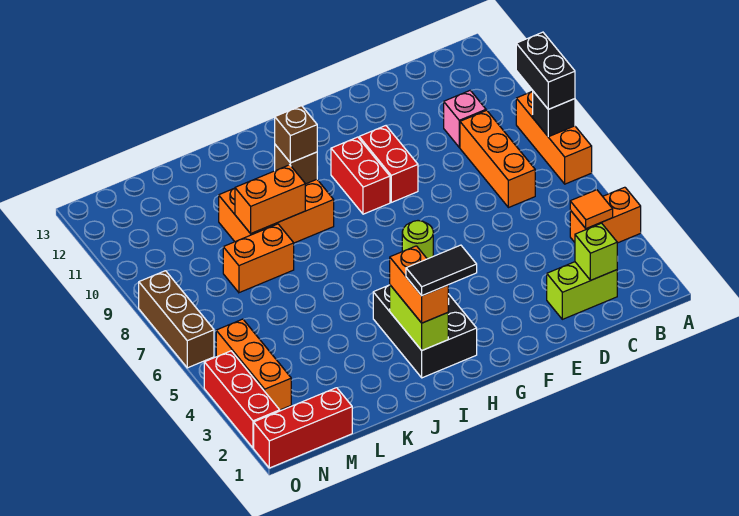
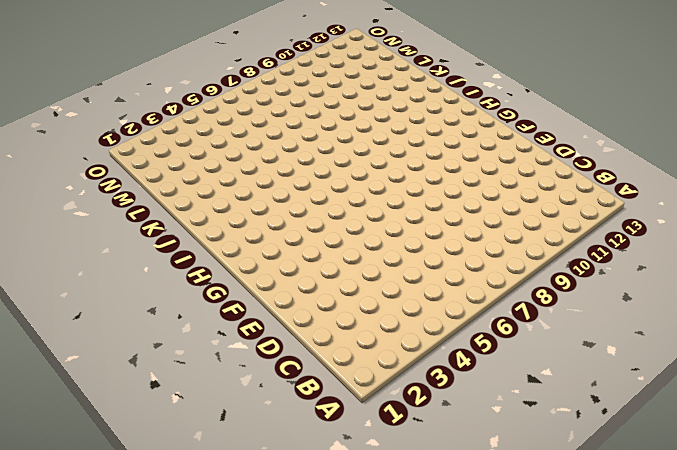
none -> orange brick A4:B4 level 1
none -> orange brick A7:A9 level 1
none -> lime brick C2:D2 level 1

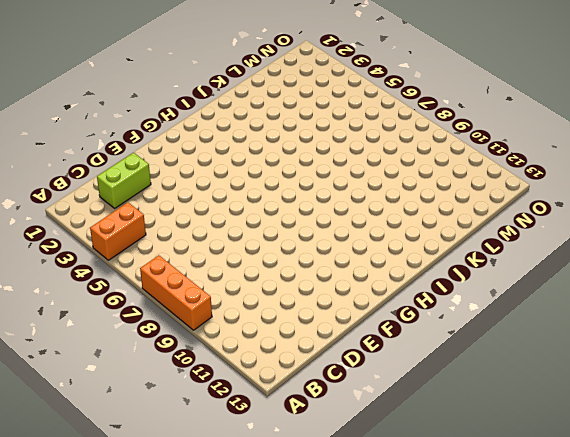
none -> orange brick C7:C9 level 1
none -> pink brick C10 level 1
none -> red brick F9:F10 level 1

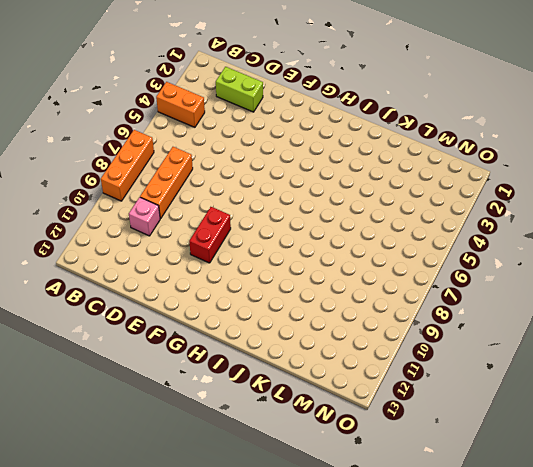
none -> lime round brick G6 level 1
none -> red brick G9:G10 level 1
none -> black brick H2:I4 level 1

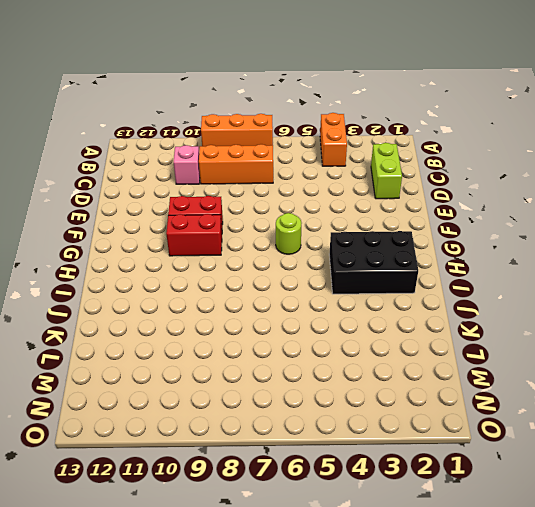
none -> orange brick I9:K10 level 1
none -> orange brick K8:L8 level 1
none -> red brick M1:O1 level 1

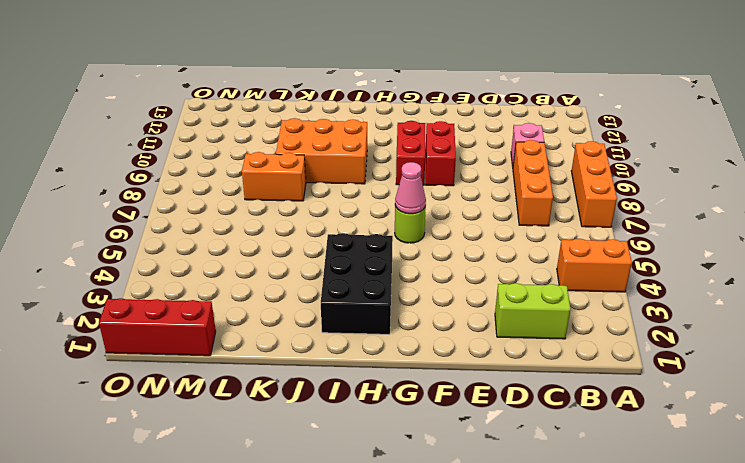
pink cone G6 level 2 -> none
none -> orange brick N3:N5 level 1
none -> red brick O2:O4 level 1
none -> brown brick O6:O8 level 1

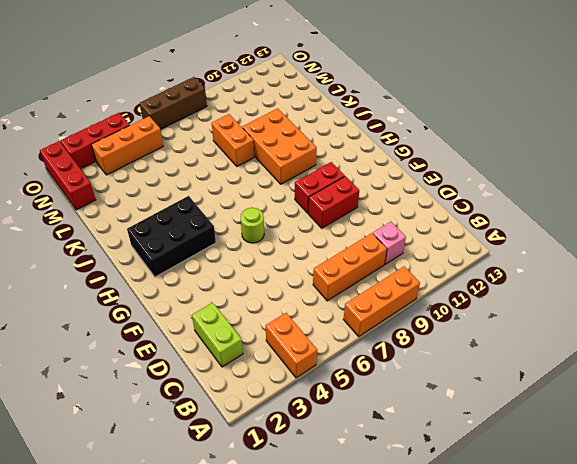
none -> black brick A8 level 2
none -> orange tile B4 level 2
none -> lime brick C2 level 2

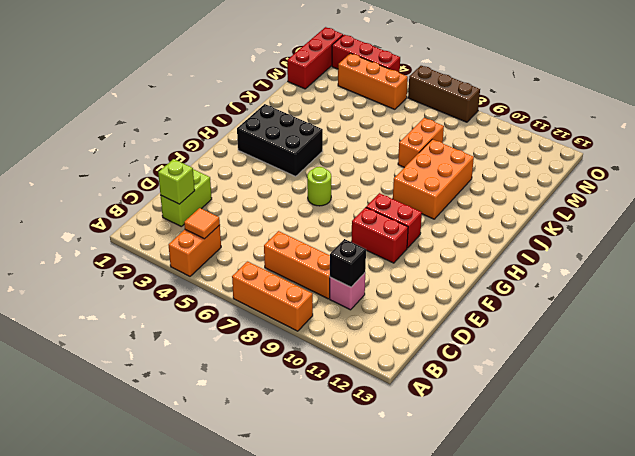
black brick C10 level 2 -> black brick A8 level 2
none -> lime brick I2:I3 level 2
none -> brown brick I10 level 2
none -> orange brick J9:K9 level 2

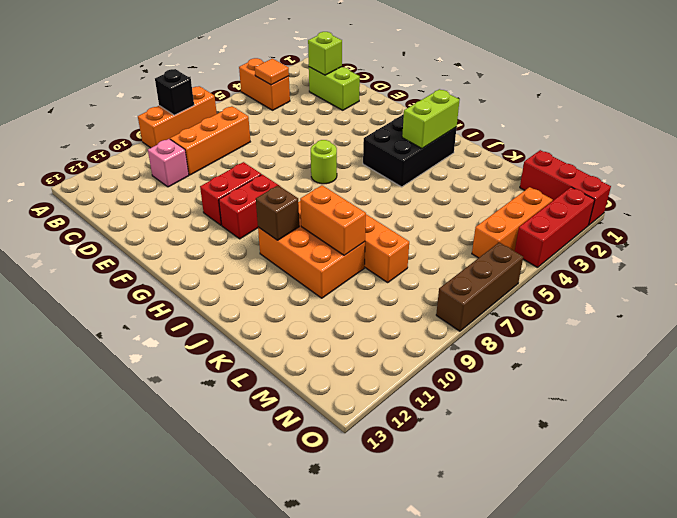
none -> black brick A8:A9 level 3
none -> orange brick I2:I3 level 3
none -> brown brick I10 level 3

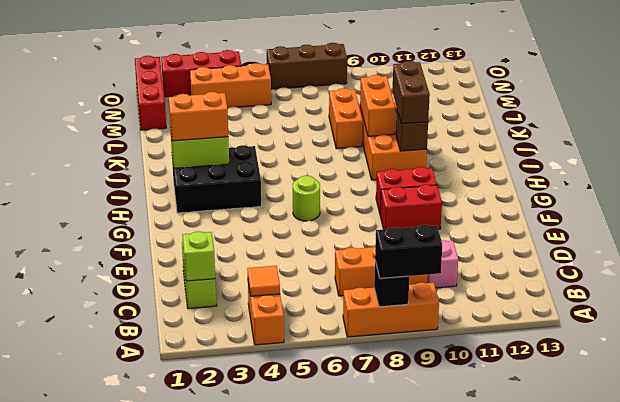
brown brick I10:J10 level 3 -> brown brick I10 level 3
none -> black tile H2:I2 level 4

